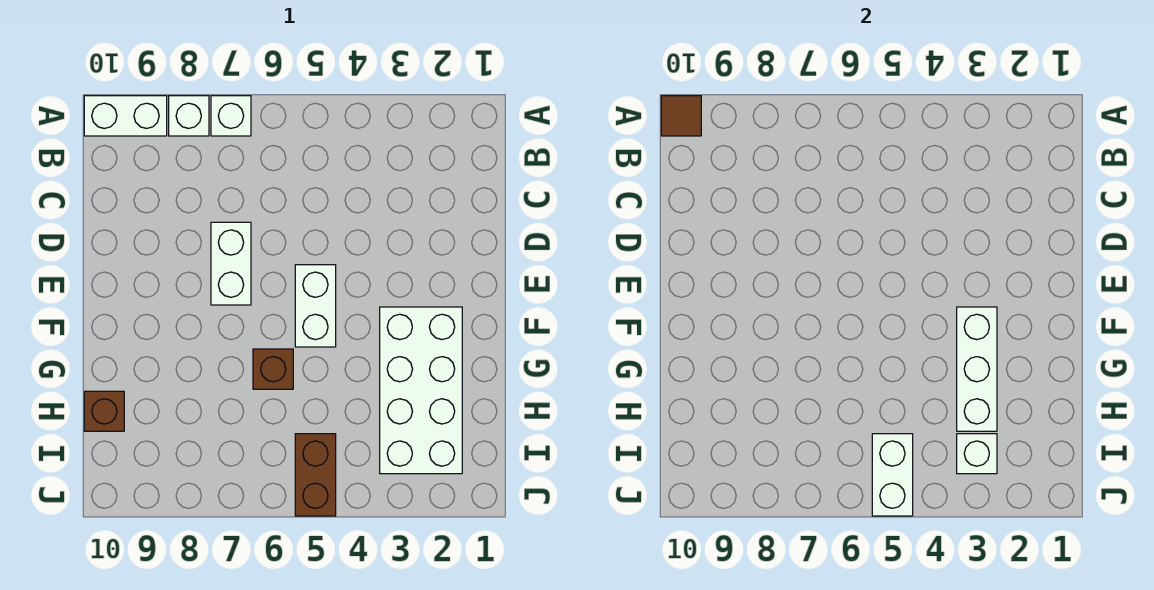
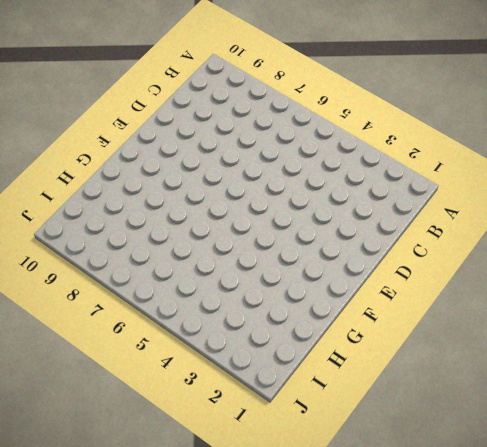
none -> white brick A7 level 1
none -> white brick A8 level 1
none -> white brick A9:A10 level 1

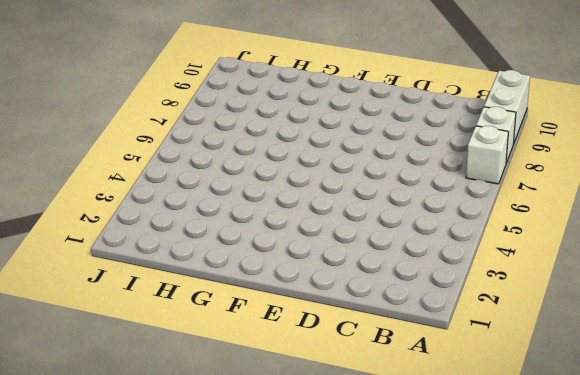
none -> white brick D7:E7 level 1
none -> white brick E5:F5 level 1
none -> white brick F2:I3 level 1

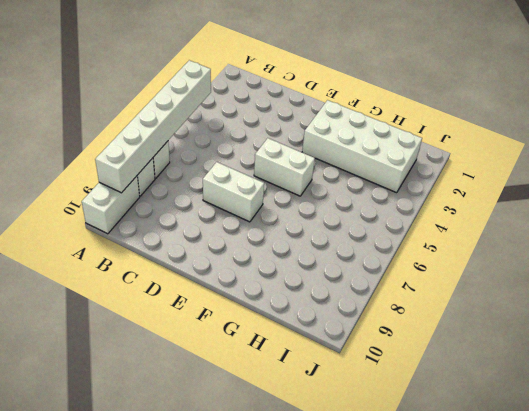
white brick A4:A9 level 2 -> none
none -> brown brick G6 level 1
none -> brown brick H10 level 1
none -> brown brick I5:J5 level 1

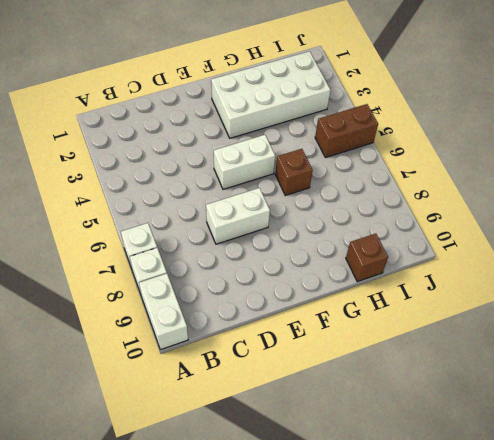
none -> brown tile A10 level 2
none -> white brick F3:H3 level 2
none -> white brick I3 level 2

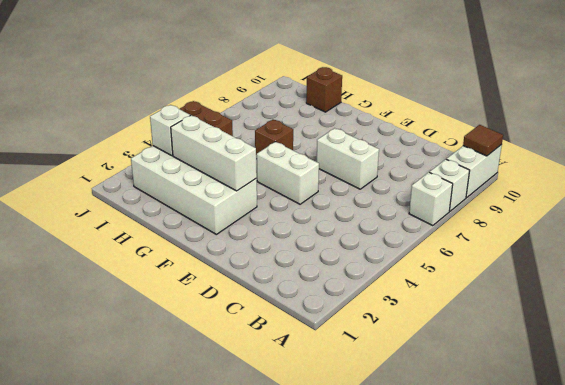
none -> white brick I5:J5 level 2

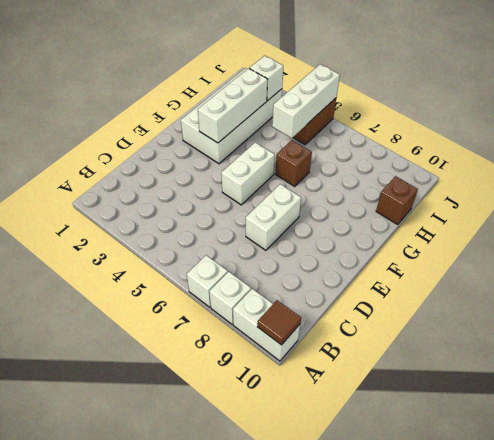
white brick H5:J5 level 2 -> white brick I5:J5 level 2

